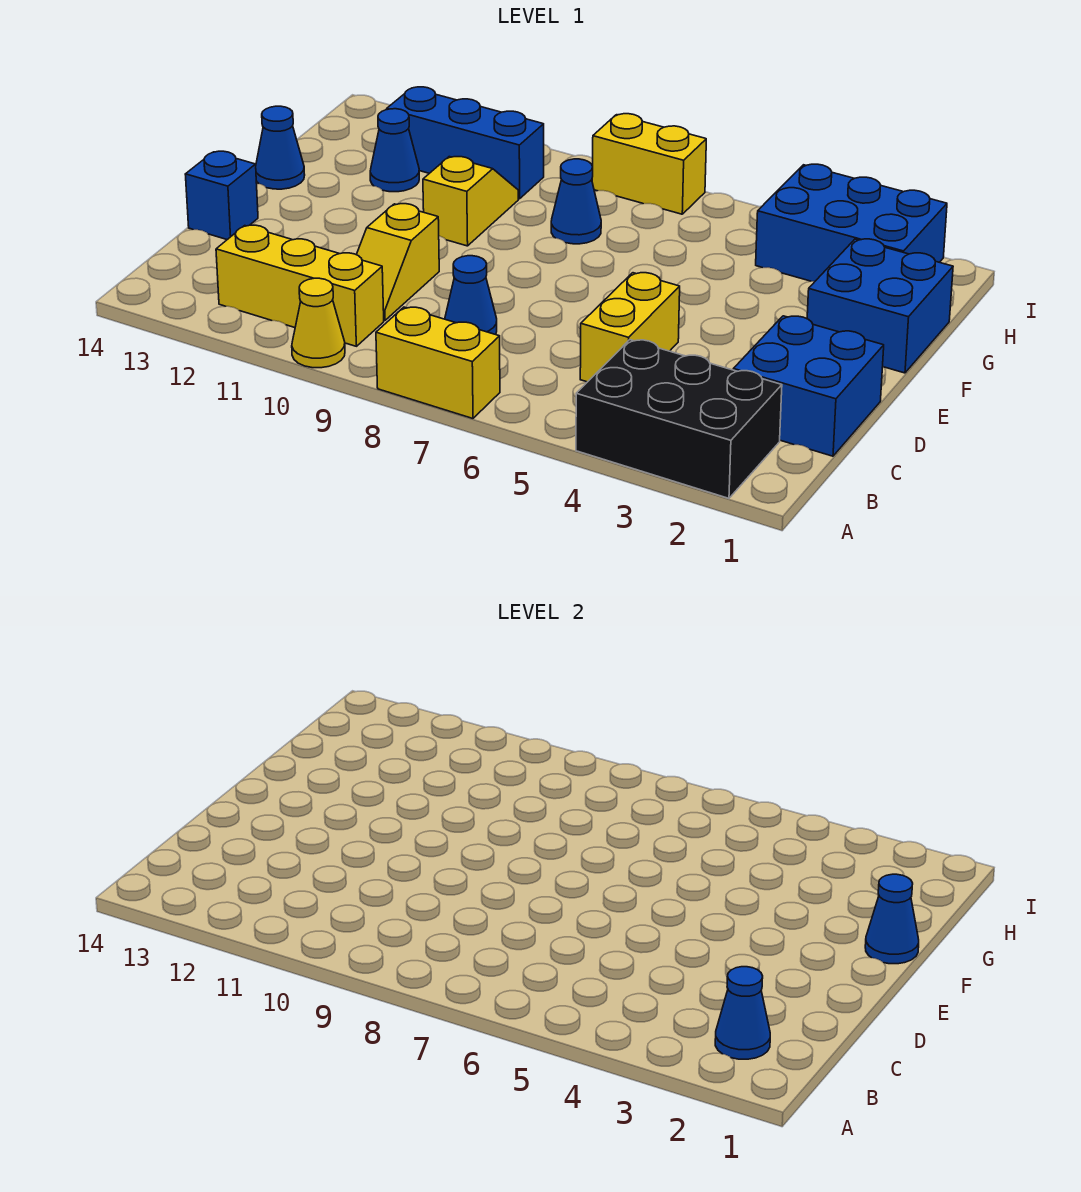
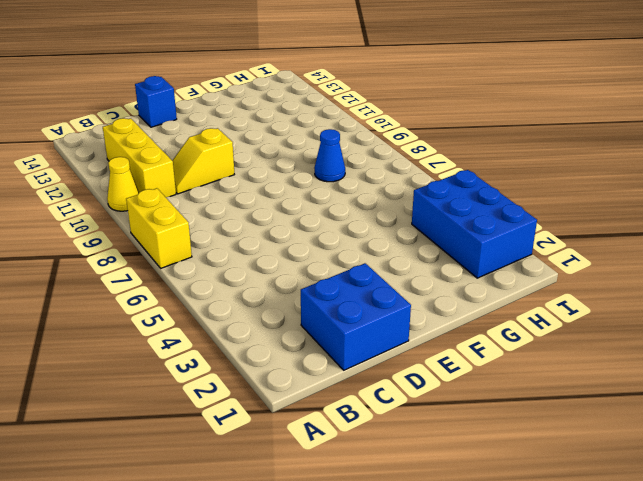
none -> black brick A2:B4 level 1
none -> yellow brick C5:D5 level 1
none -> blue cone C8 level 1

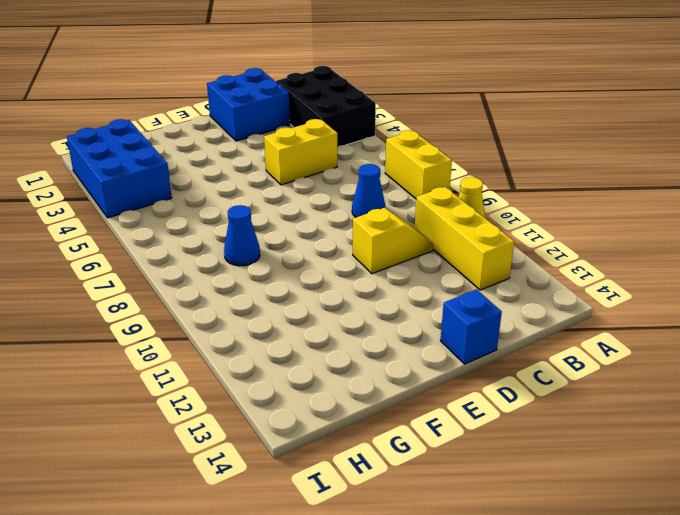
none -> blue brick F1:G2 level 1
none -> yellow slope F10:G10 level 1 top F
none -> blue cone F14 level 1

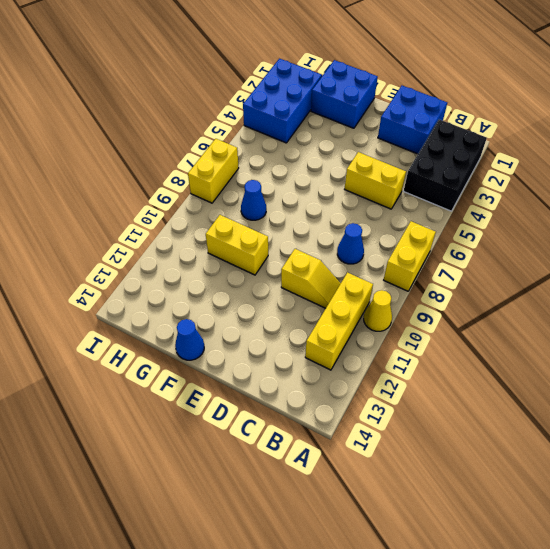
yellow brick F10:G10 level 1 -> yellow slope F10:G10 level 1 top F
none -> blue brick D14 level 1
none -> blue cone G12 level 1
none -> blue brick H10:H12 level 1

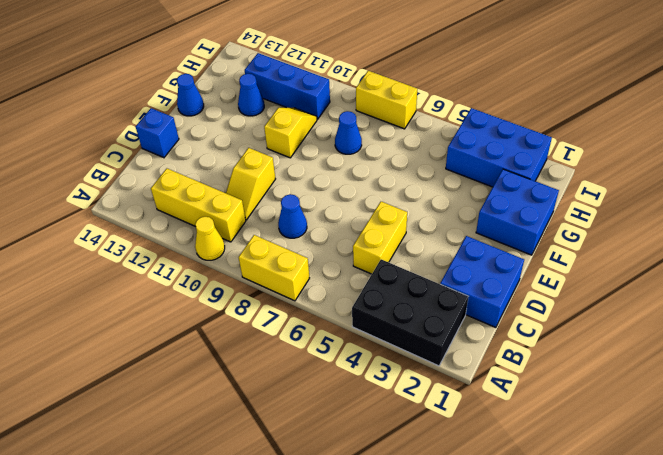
none -> blue cone B2 level 2
none -> blue cone F1 level 2

